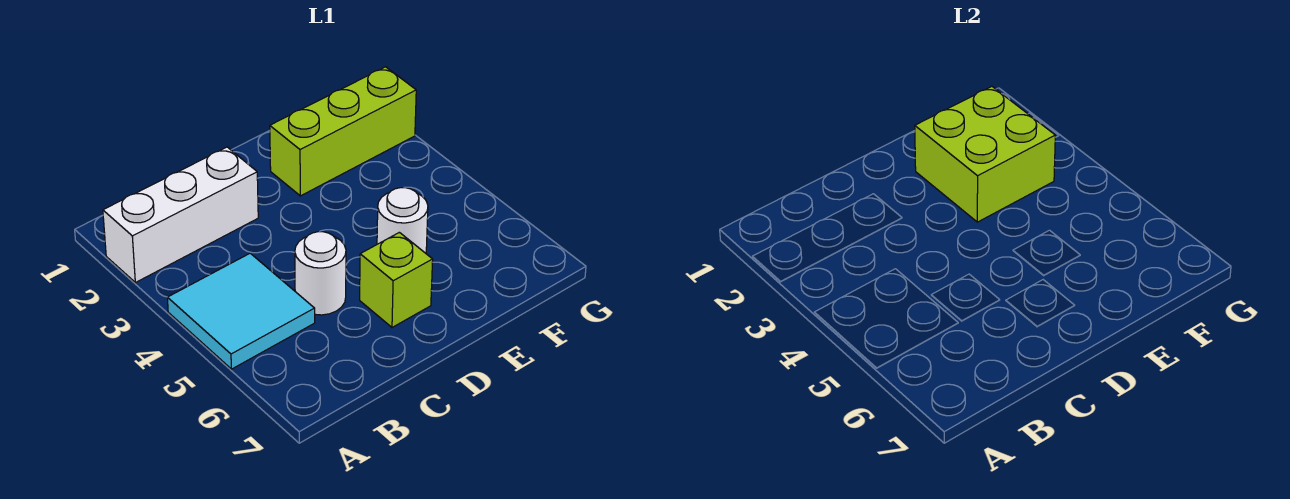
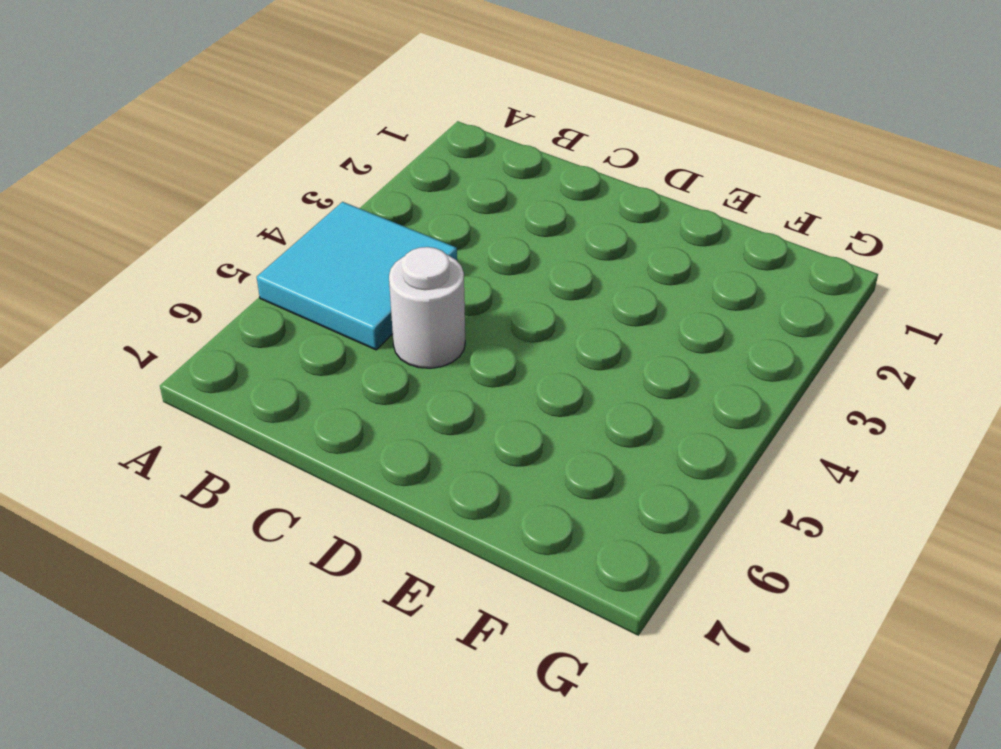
none -> white brick A2:C2 level 1
none -> lime brick D6 level 1

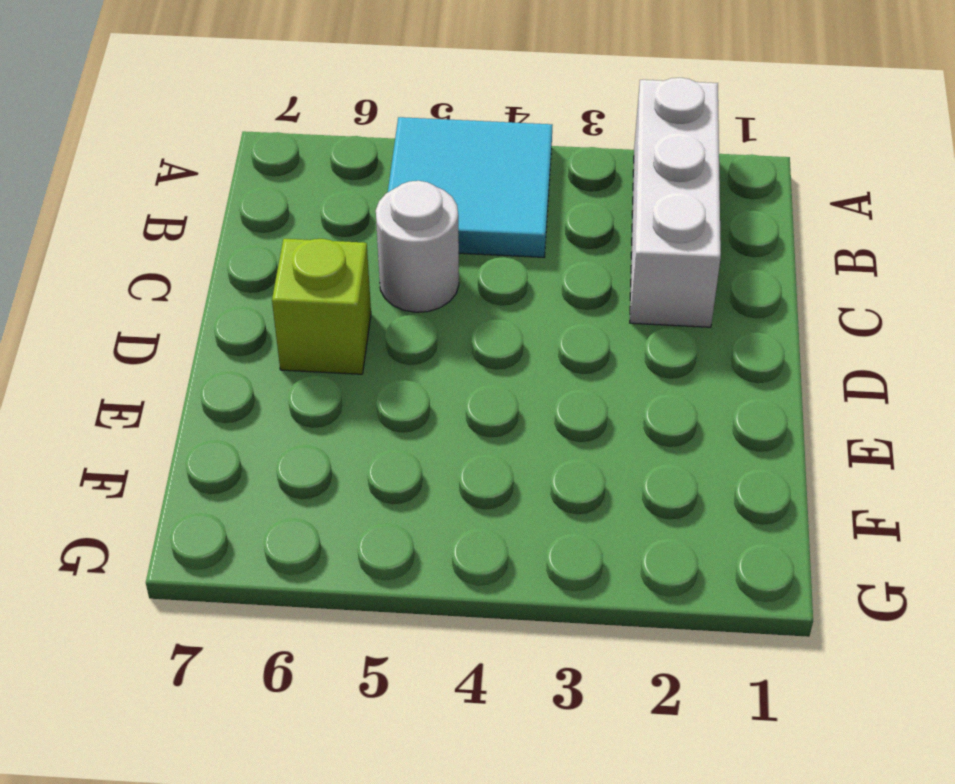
none -> lime brick E2:G2 level 1
none -> white round brick E5 level 1

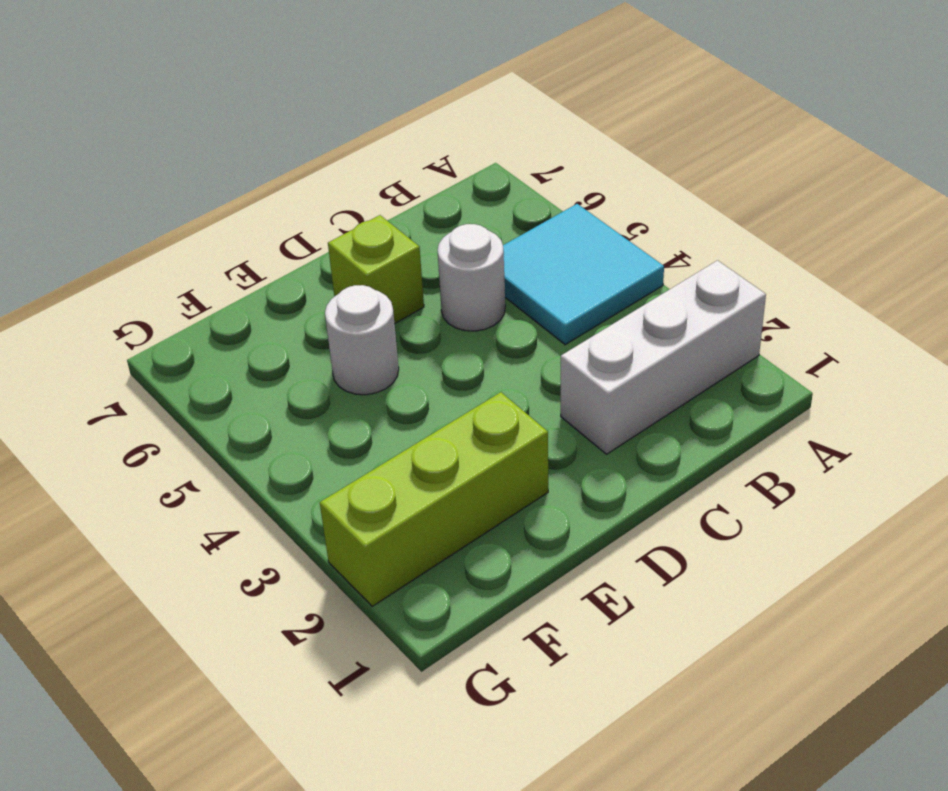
none -> lime brick E2:F3 level 2

